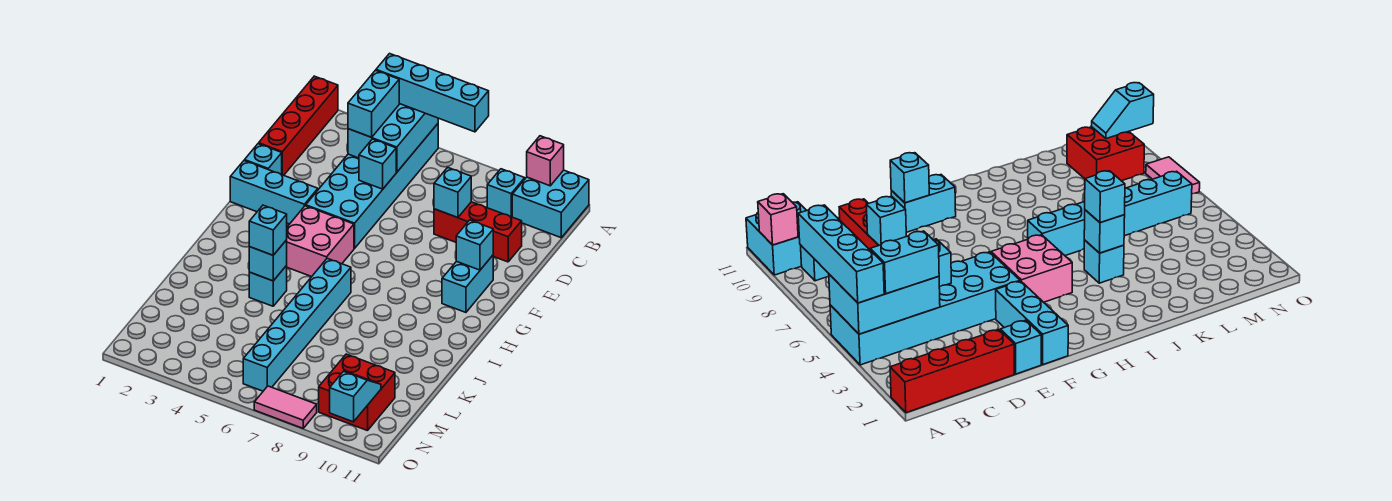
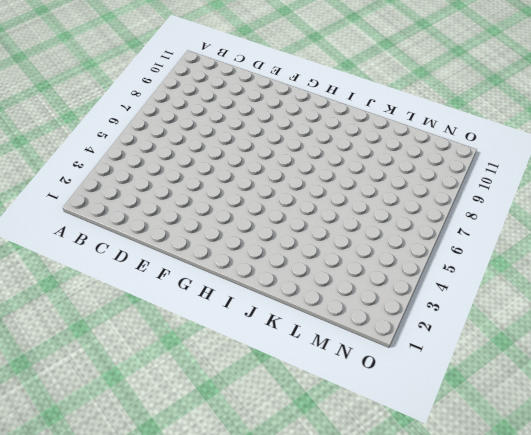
none -> red brick A1:D1 level 1
none -> cyan brick A4:F5 level 1
none -> cyan brick A10:B11 level 1

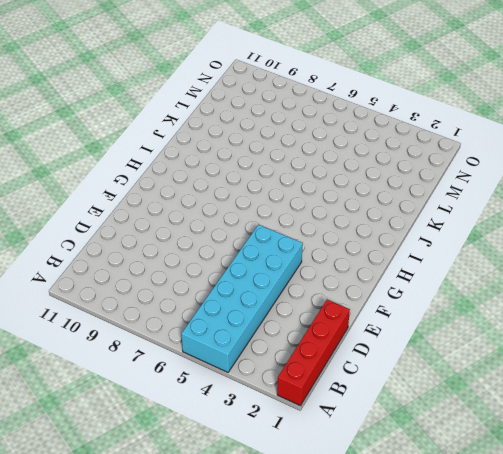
none -> cyan brick A10:B11 level 1
none -> cyan brick B9 level 1
none -> red brick D8:D10 level 1

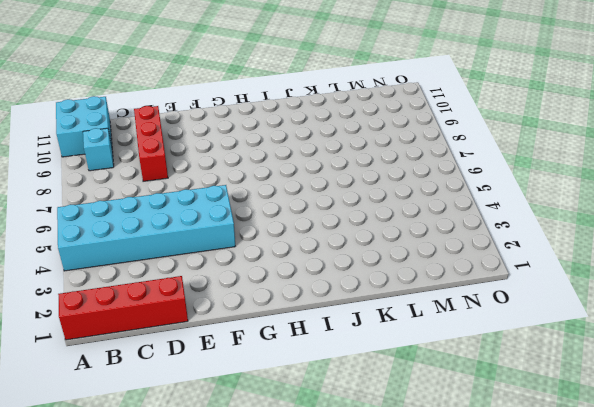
none -> cyan brick E1 level 1
none -> cyan brick F1:F3 level 1
none -> cyan brick F10:G10 level 1

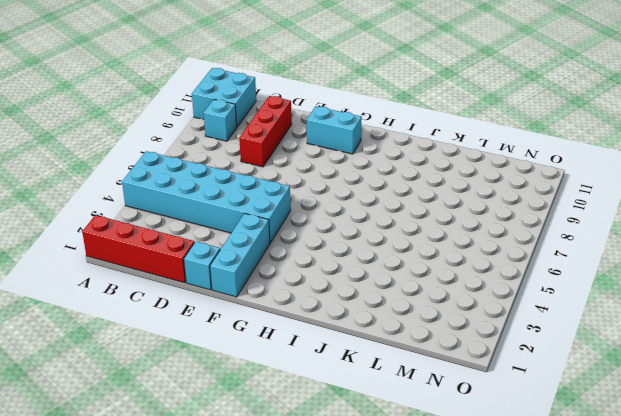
none -> pink brick G4:H5 level 1
none -> cyan brick I6:N6 level 1
none -> cyan brick J4 level 1

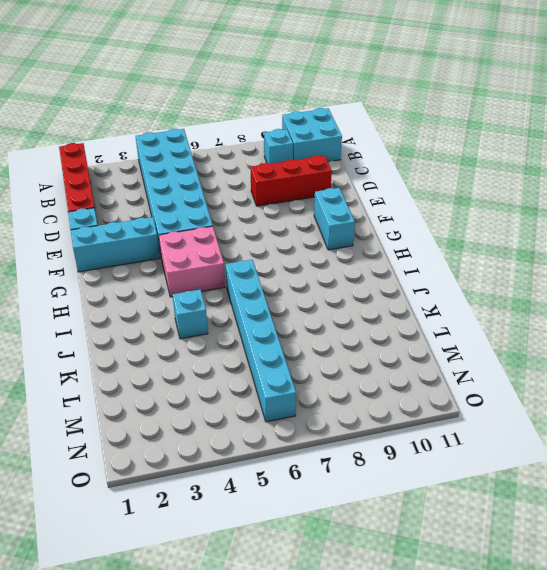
none -> red brick M9:N10 level 1
none -> pink tile O7:O8 level 1
none -> cyan brick A4:C5 level 2

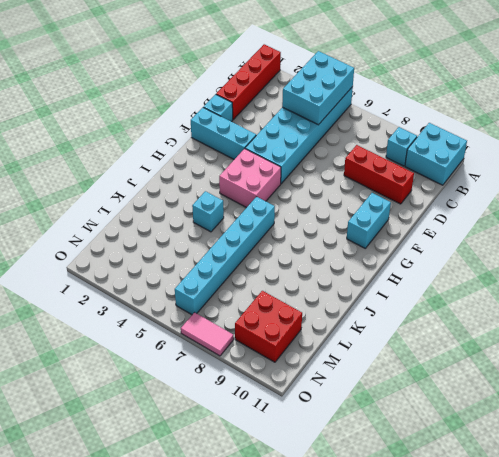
none -> pink brick A10 level 2
none -> cyan brick D5 level 2
none -> cyan brick D8 level 2

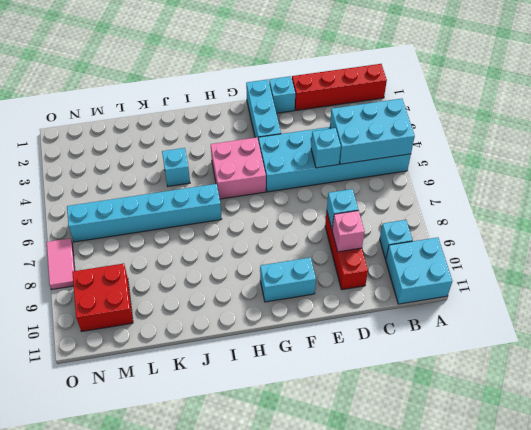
pink brick D9 level 2 -> pink brick A10 level 2
none -> cyan brick F10 level 2
none -> cyan brick J4 level 2
none -> cyan slope N10:O10 level 2 top O

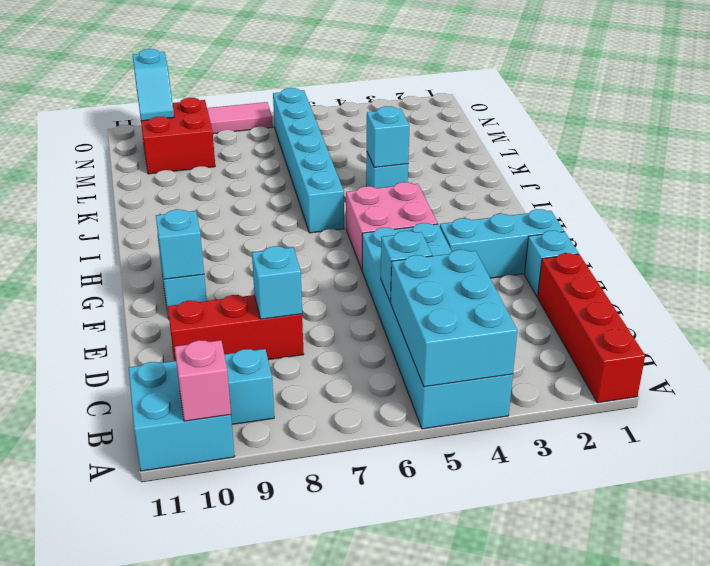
none -> cyan brick A4:A7 level 3
none -> cyan brick B4:C4 level 3
none -> cyan brick J4 level 3

